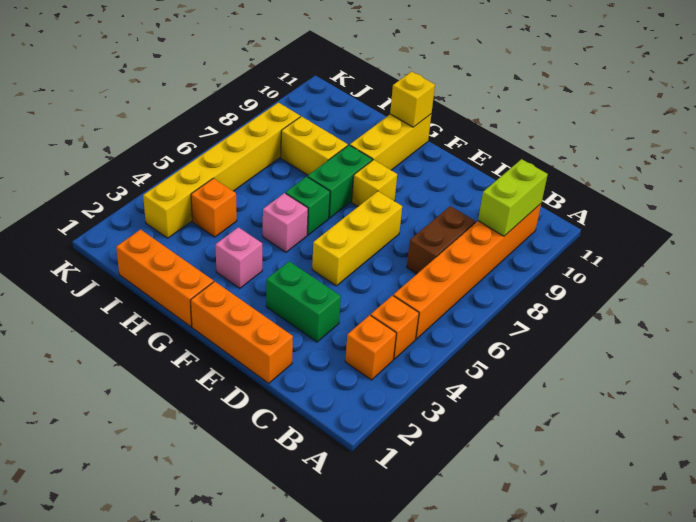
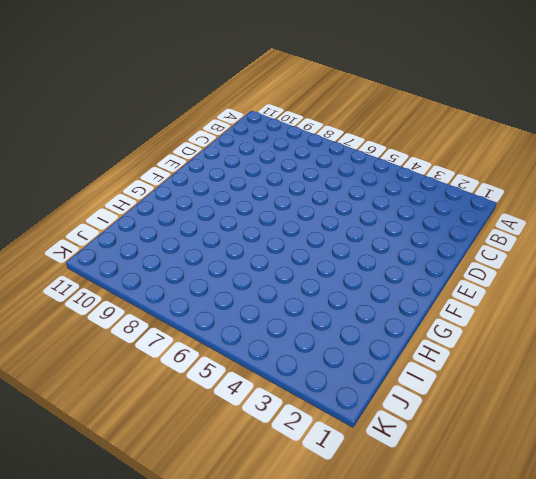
none -> orange brick B3 level 1
none -> orange brick B4 level 1
none -> orange brick B5:B10 level 1

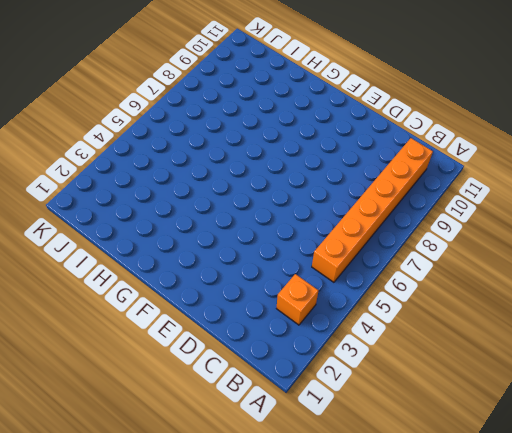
none -> orange brick B4 level 1
none -> brown brick C7:C8 level 1
none -> orange brick D1:F1 level 1

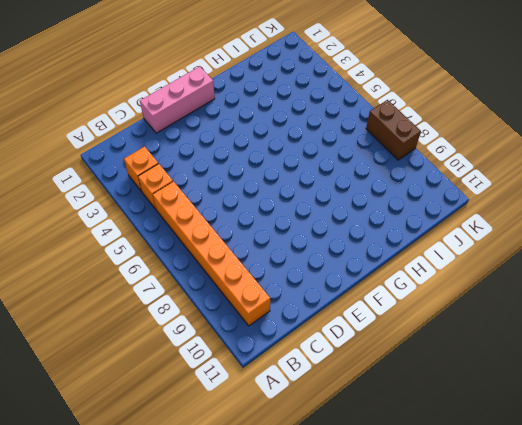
pink brick D1:F1 level 1 -> orange brick D1:F1 level 1
brown brick K7:K8 level 1 -> brown brick C7:C8 level 1
none -> green brick D3:E3 level 1
none -> yellow brick E5:E7 level 1
none -> yellow brick F8 level 1

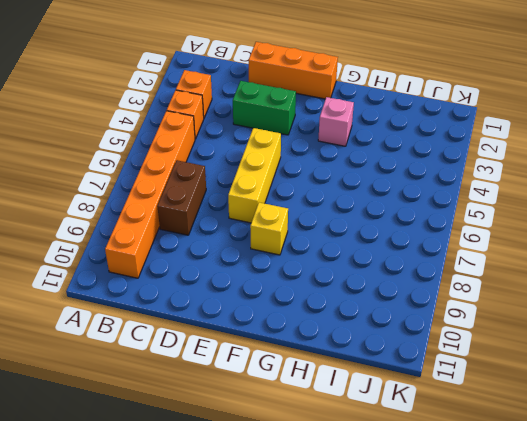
none -> orange brick G1:I1 level 1
none -> pink brick G5 level 1
none -> green brick G6 level 1

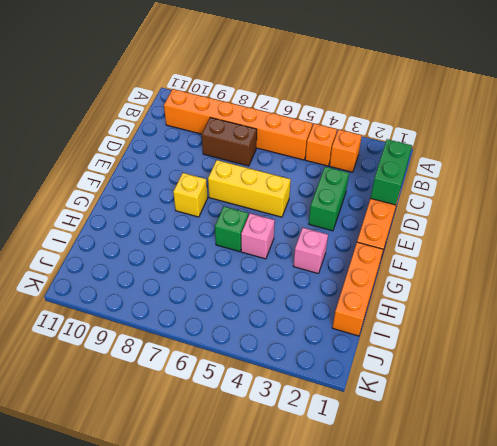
green brick C1:D1 level 2 -> green brick G7:G8 level 1
none -> yellow brick G9:G11 level 1
none -> yellow brick H8:I8 level 1
none -> orange brick I4 level 1

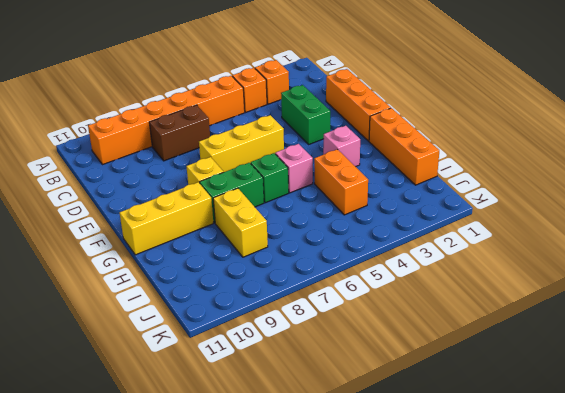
orange brick H4:I4 level 1 -> orange brick I4 level 1
none -> yellow brick J3:J8 level 1
none -> lime brick B9:B10 level 2
none -> yellow brick G11 level 2

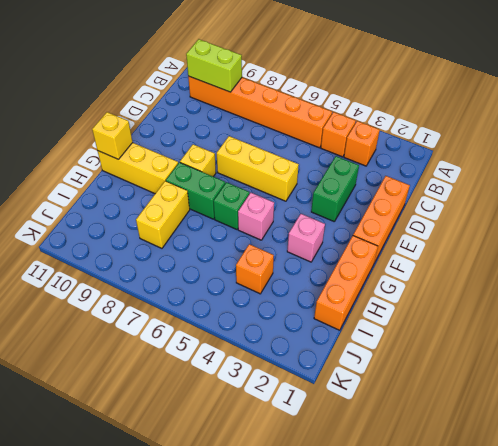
none -> brown brick C7:C8 level 1
none -> yellow brick J3:J8 level 1

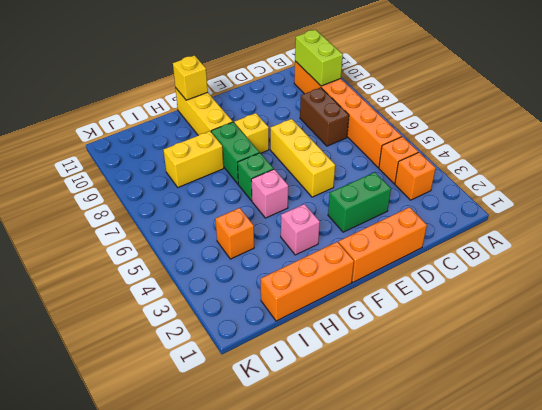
none -> yellow brick J3:J8 level 1

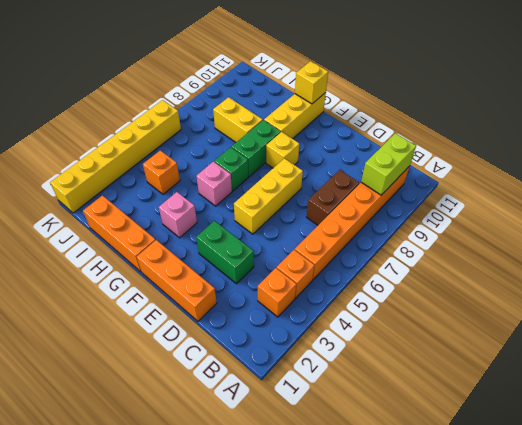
yellow brick K1:K6 level 1 -> yellow brick J3:J8 level 1

